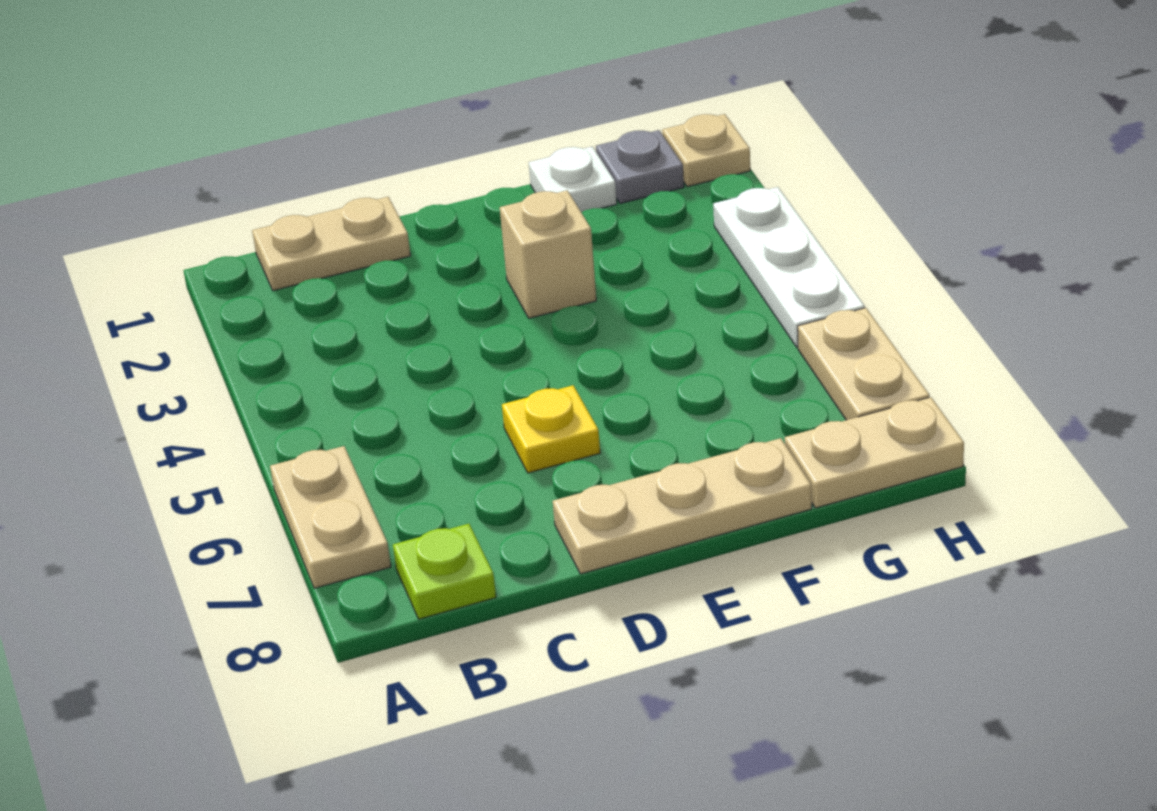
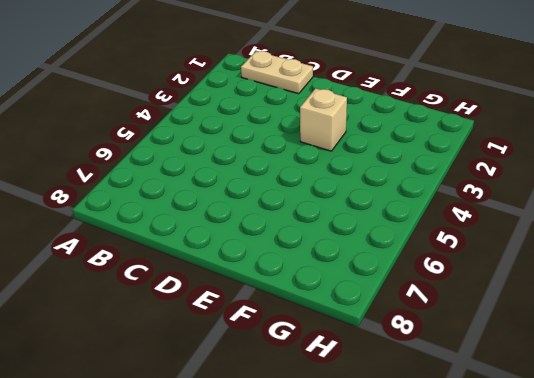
none -> tan plate A6:A7 level 1
none -> lime plate B8 level 1
none -> yellow plate D6 level 1

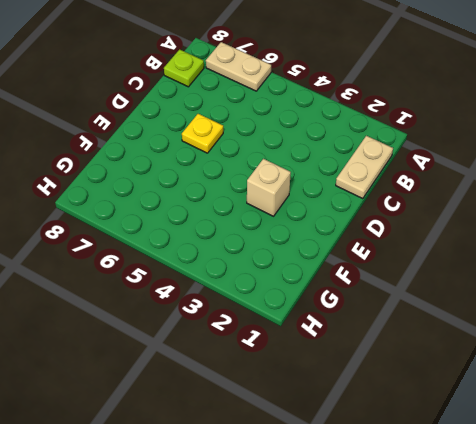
none -> tan plate D8:F8 level 1
none -> white plate F1 level 1
none -> grey plate G1 level 1

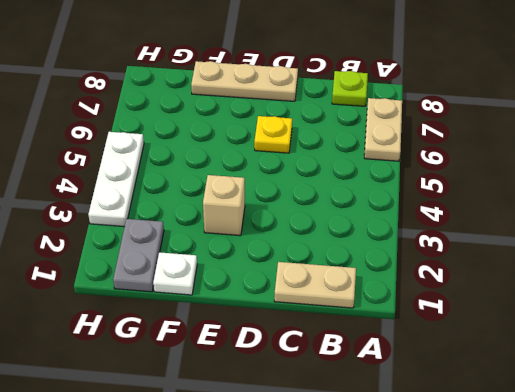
grey plate G1:G2 level 1 -> grey plate G1 level 1
none -> tan plate G8:H8 level 1
none -> tan plate H1 level 1
none -> tan plate H6:H7 level 1

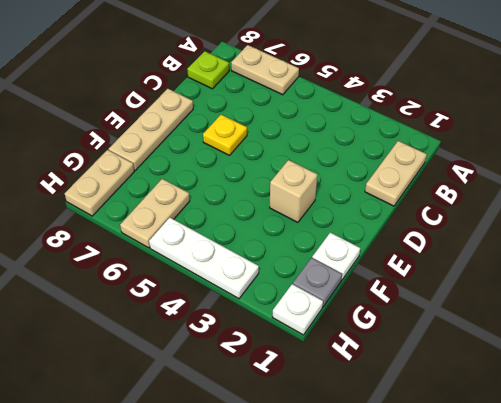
tan plate G6:H6 level 1 -> tan plate H6:H7 level 1
white plate H1 level 1 -> tan plate H1 level 1

